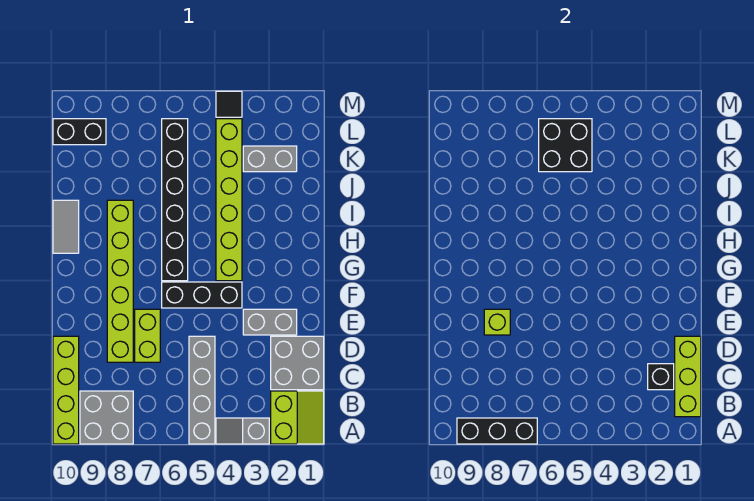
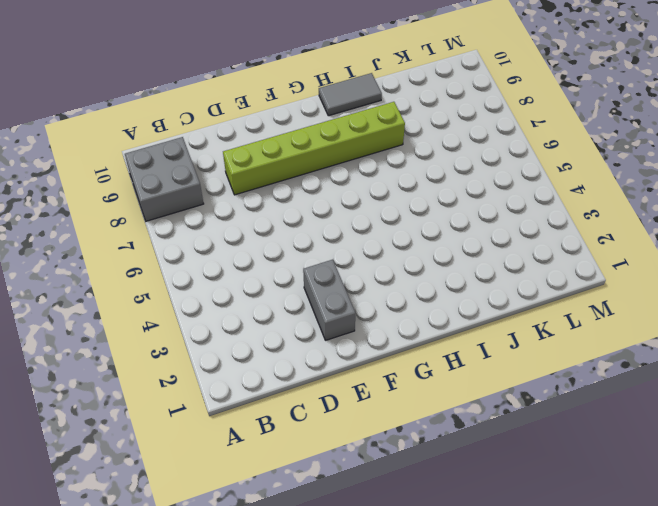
none -> lime slope A1:B2 level 1 top 2
none -> grey slope A3:A4 level 1 top 3
none -> grey brick A5:D5 level 1

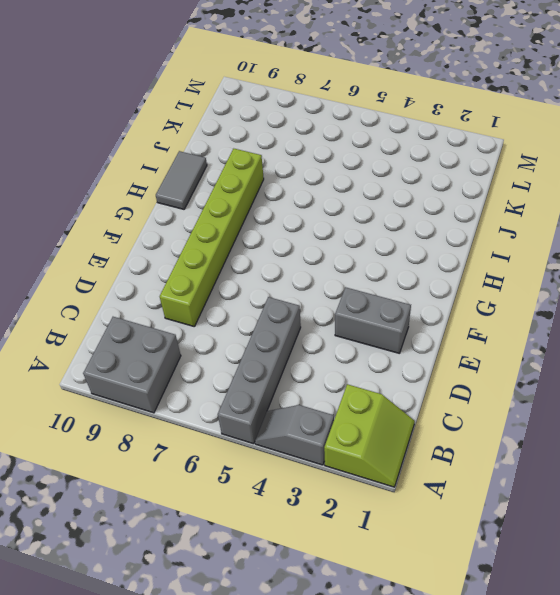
none -> lime brick A10:D10 level 1
none -> grey brick C1:D2 level 1
none -> lime brick D7:E7 level 1

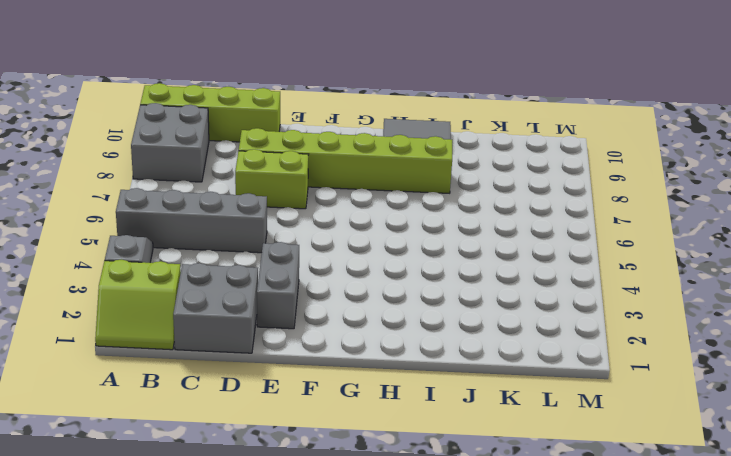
none -> black brick F4:F6 level 1
none -> lime brick G4:L4 level 1
none -> black brick G6:L6 level 1

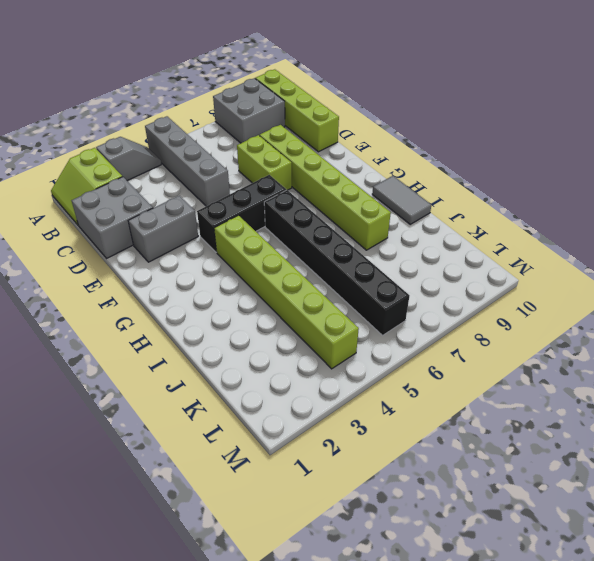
none -> grey brick K2:K3 level 1
none -> black brick L9:L10 level 1
none -> black tile M4 level 1

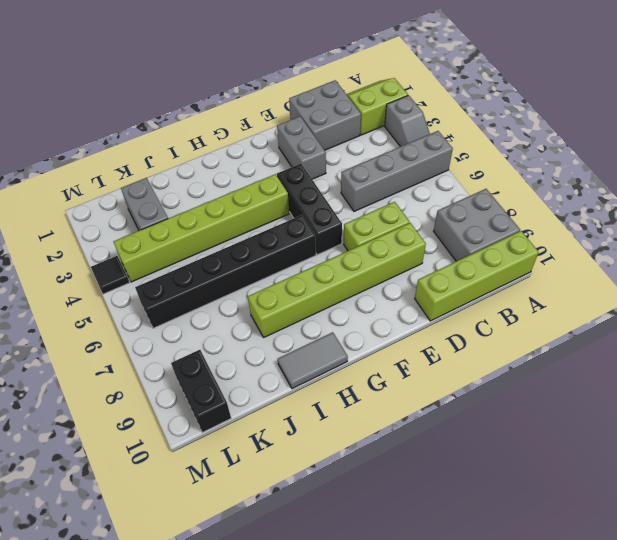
none -> black brick A7:A9 level 2
none -> lime brick B1:D1 level 2
none -> black brick C2 level 2

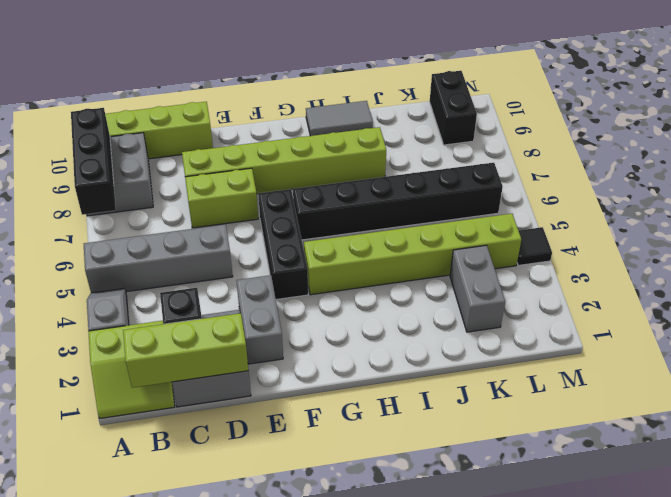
none -> lime brick E8 level 2
none -> black brick K5:L6 level 2

